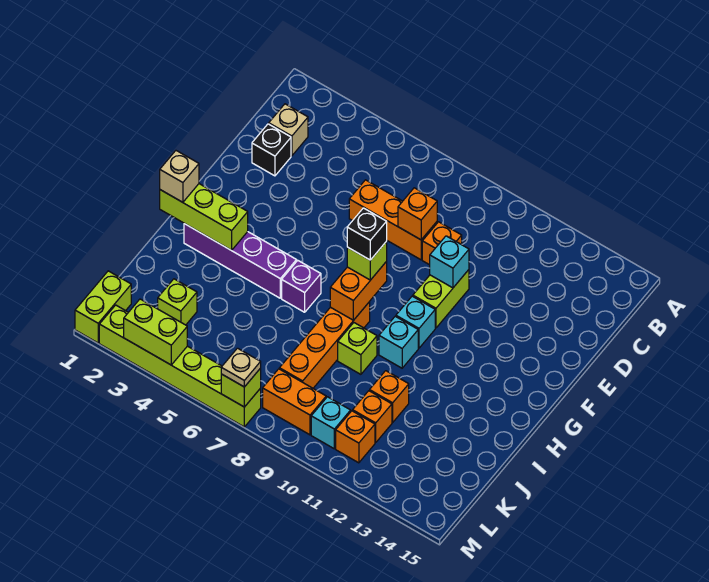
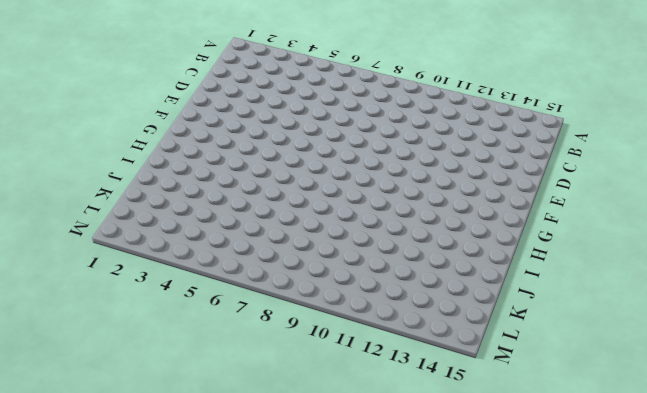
none -> tan brick C2 level 1
none -> black brick D2 level 1
none -> orange brick D6:D8 level 1

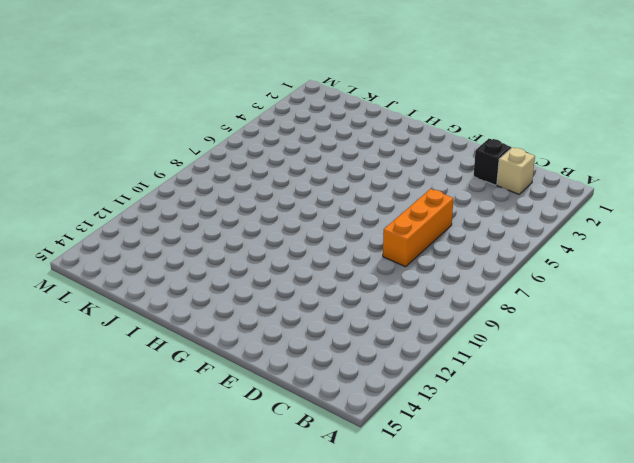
none -> orange brick D9 level 1
none -> lime brick E10:F10 level 1
none -> cyan brick G10 level 1

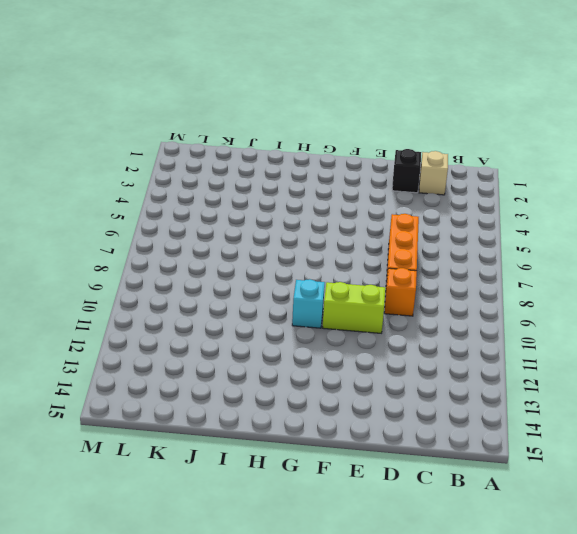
none -> purple brick H2:H5 level 1
none -> purple brick H6 level 1
none -> orange brick H8:K8 level 1

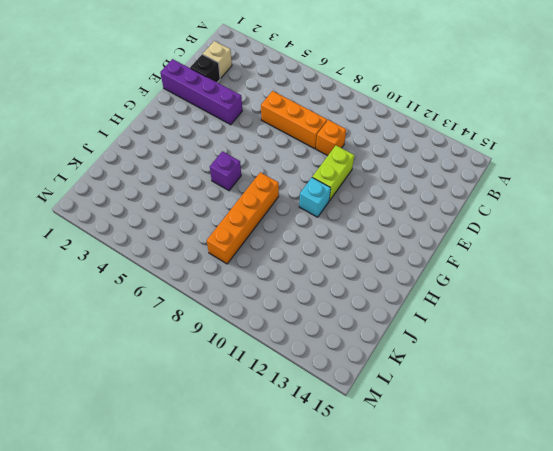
purple brick E1:E4 level 1 -> purple brick H2:H5 level 1
none -> cyan brick H10 level 1
none -> lime brick I9 level 1
none -> orange brick J11 level 1

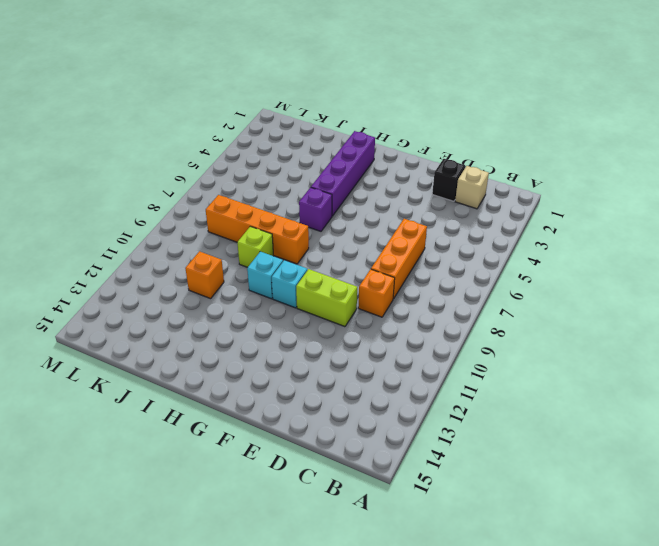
none -> lime brick K3 level 1
none -> orange brick K11 level 1
none -> lime brick L1:M1 level 1

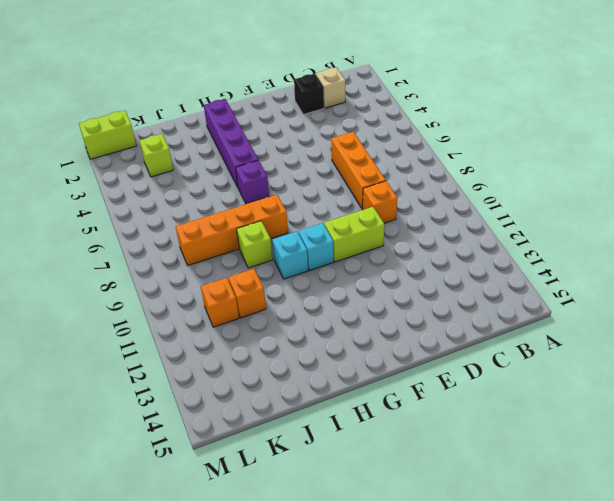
none -> orange brick L8:L9 level 1
none -> cyan brick L10 level 1
none -> orange brick L11 level 1

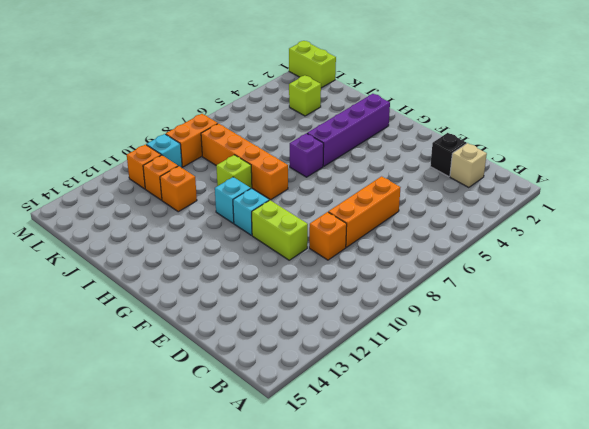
none -> lime brick M2:M7 level 1
none -> orange brick D8 level 2
none -> cyan brick E10 level 2

